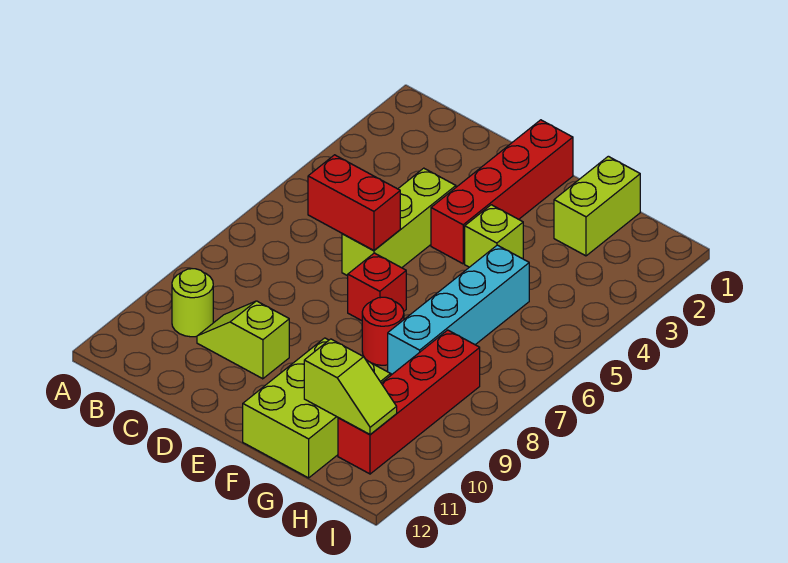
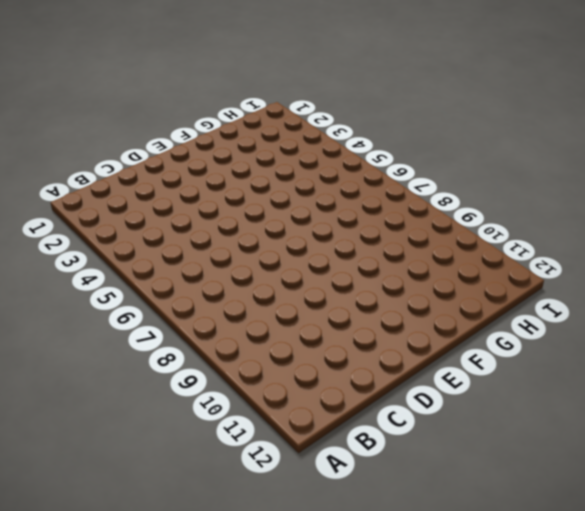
none -> lime round brick B10 level 1
none -> lime slope C10:D10 level 1 top D
none -> lime brick D4:D6 level 1

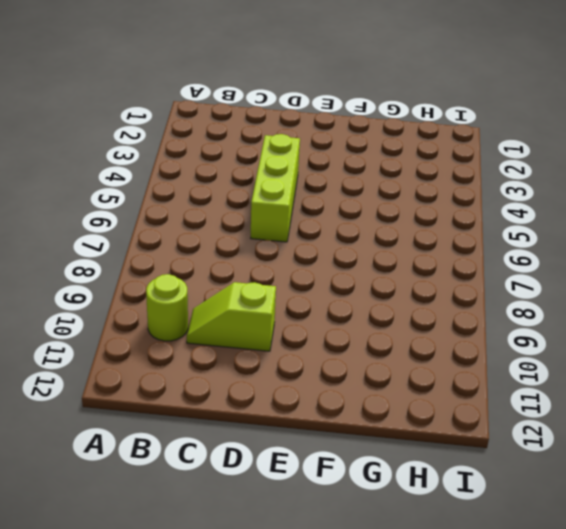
none -> red brick E1:E4 level 1
none -> red brick E7 level 1
none -> lime brick F4 level 1

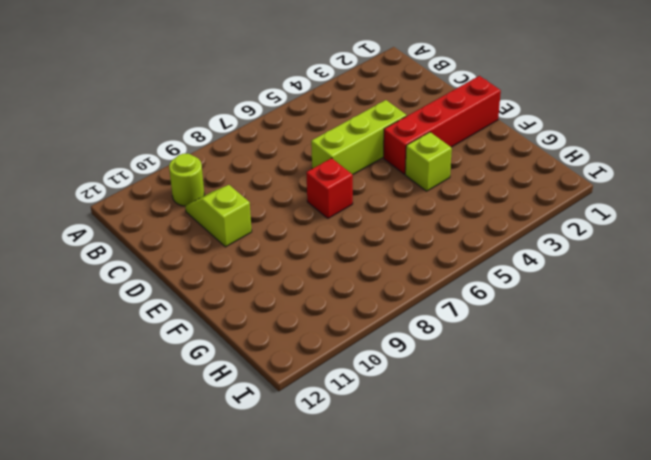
none -> red round brick F8 level 1
none -> lime brick F10:G12 level 1
none -> lime brick G1:G2 level 1

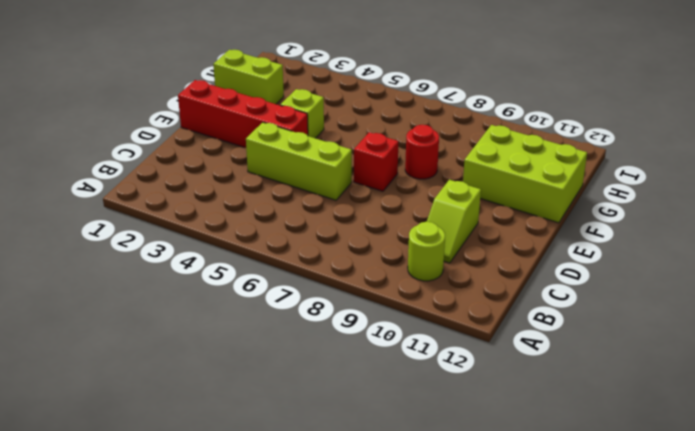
none -> cyan brick G5:G8 level 1
none -> red brick H8:H11 level 1
none -> red brick C6:D6 level 2

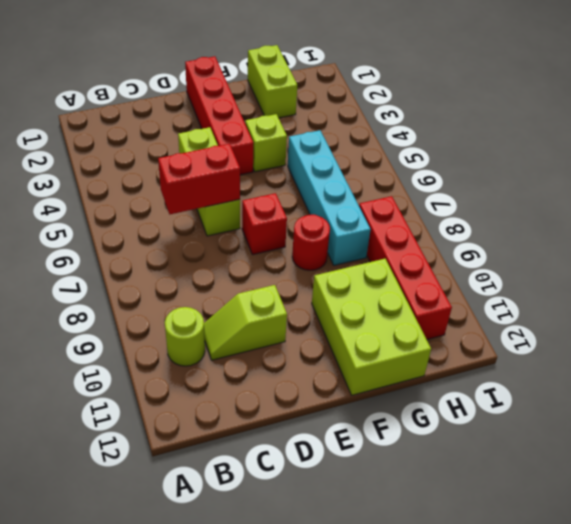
none -> lime slope G11:H11 level 2 top G

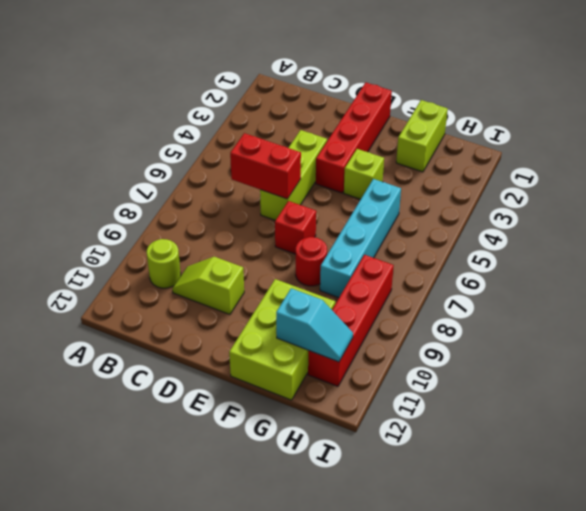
cyan slope G11:H11 level 2 top G -> lime slope G11:H11 level 2 top G

